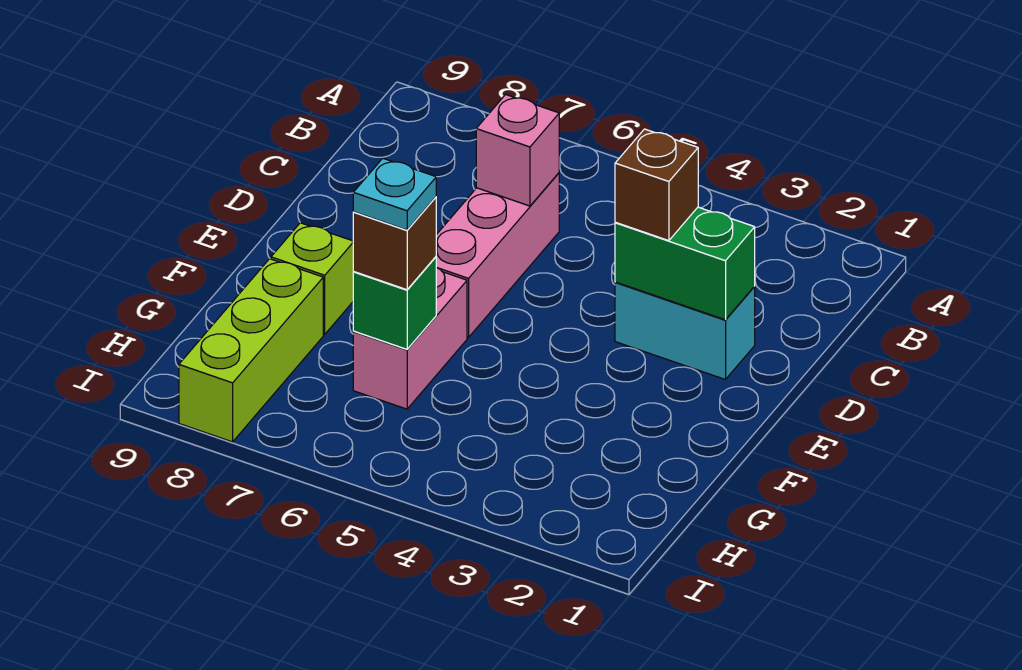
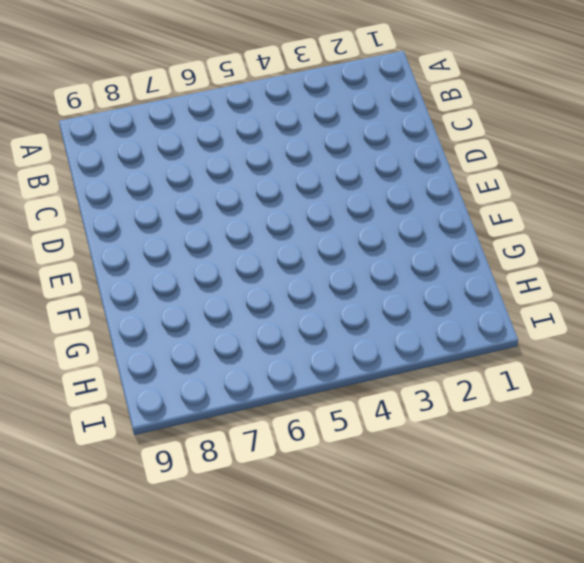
none -> pink brick C6:E6 level 1
none -> cyan brick D2:D3 level 1

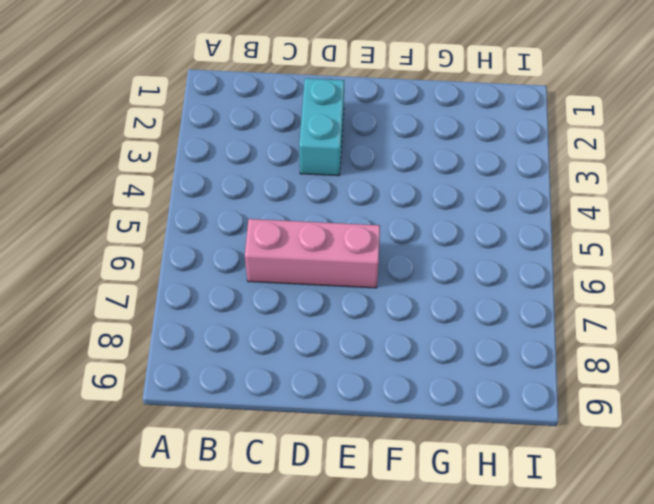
none -> pink brick F6:G6 level 1
none -> lime brick F8 level 1

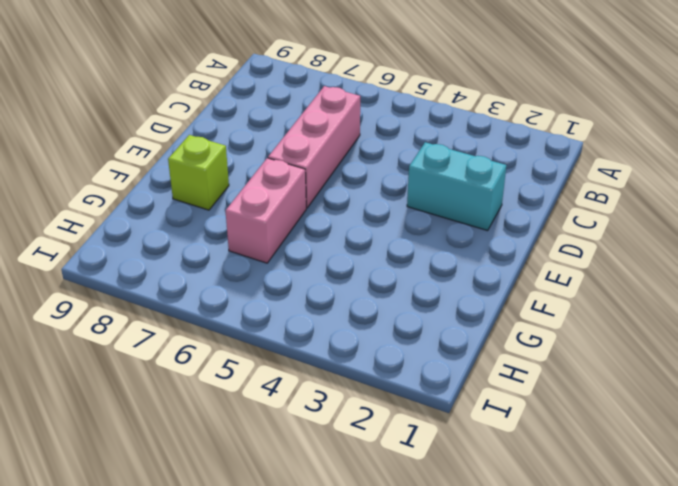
none -> lime brick G8:I8 level 1
none -> pink brick C6 level 2

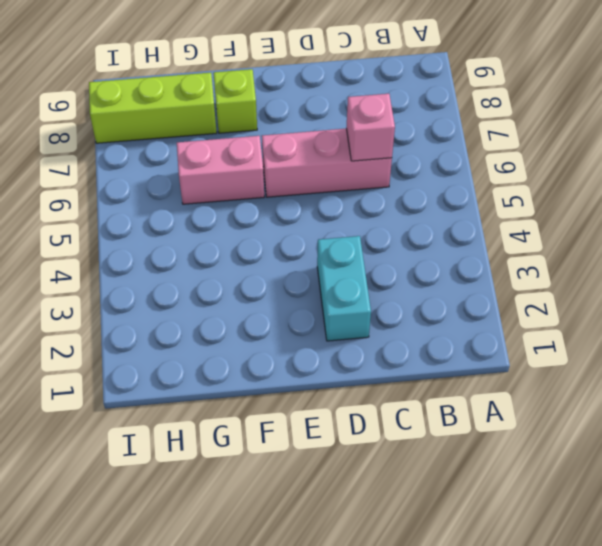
none -> green brick D2:D3 level 2
none -> green brick G6 level 2

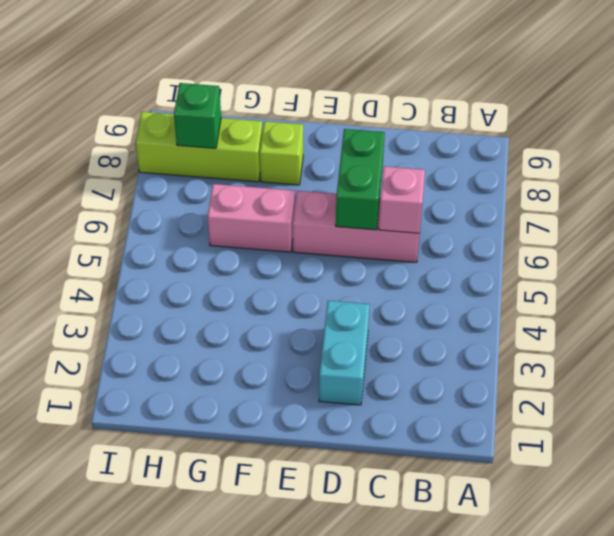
green brick D6:D7 level 2 -> green brick D2:D3 level 2
green brick H8 level 2 -> green brick G6 level 2
none -> brown brick D3 level 3
none -> brown brick G6 level 3

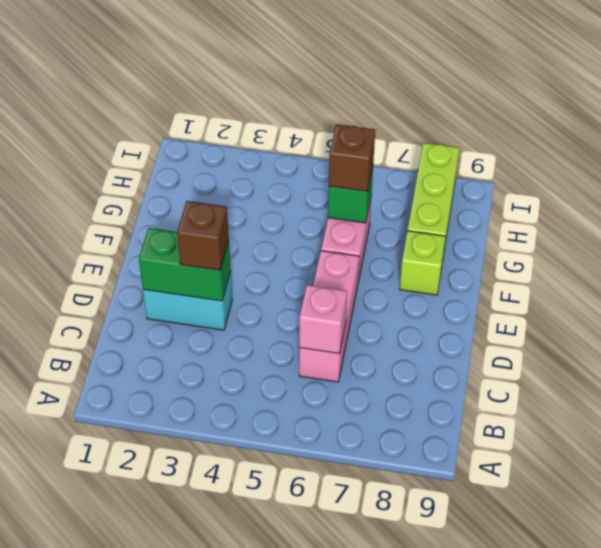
none -> cyan plate G6 level 4

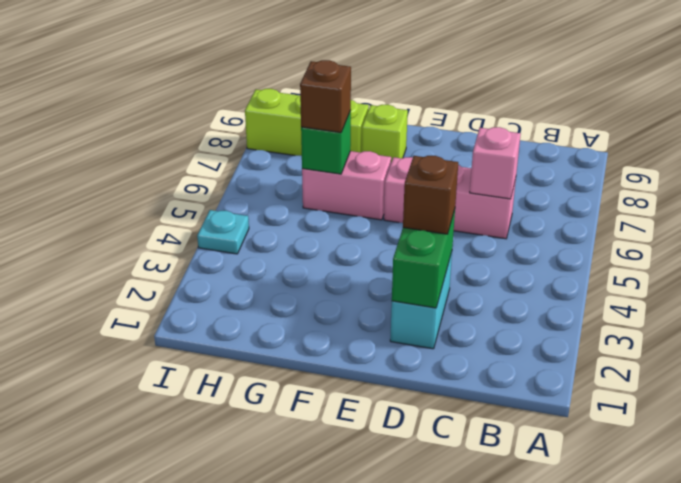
cyan plate I4 level 1 -> cyan plate G6 level 4

